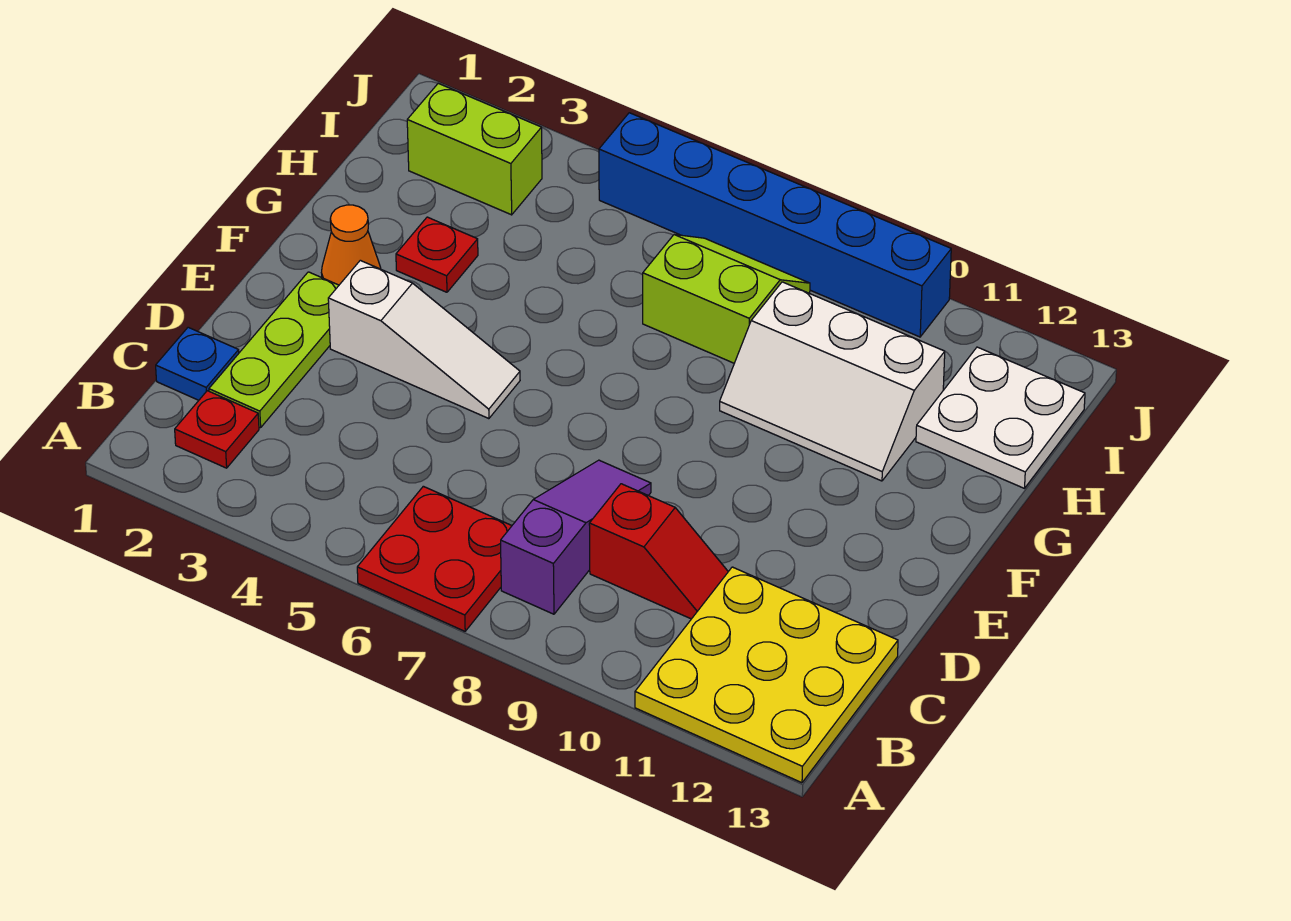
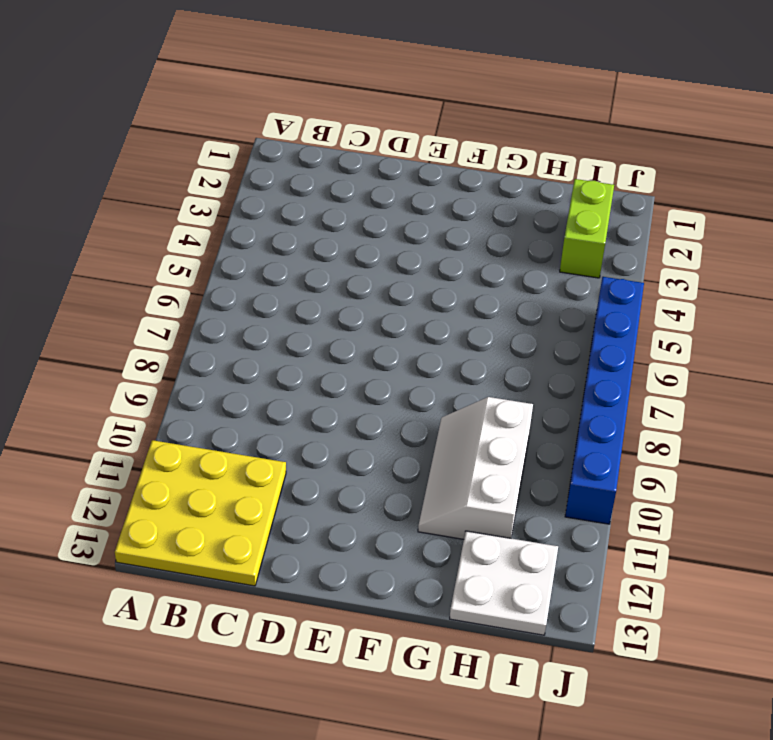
none -> red plate A6:B7 level 1
none -> red plate B2 level 1
none -> purple slope B8:D8 level 1 top B

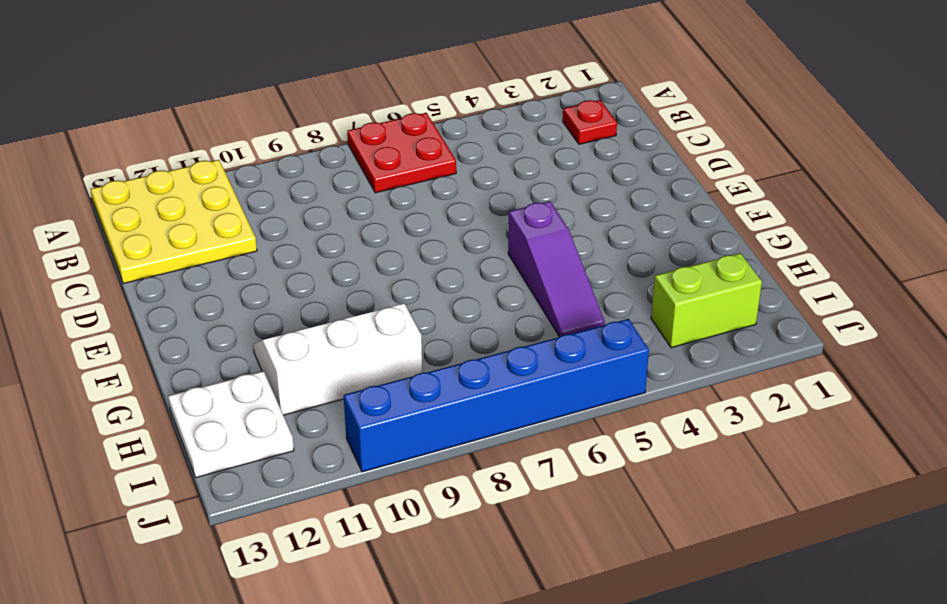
purple slope F5:H5 level 1 top F -> purple slope B8:D8 level 1 top B
none -> blue plate C1 level 1
none -> lime plate C2:E2 level 1
none -> red slope C9:C10 level 1 top 9

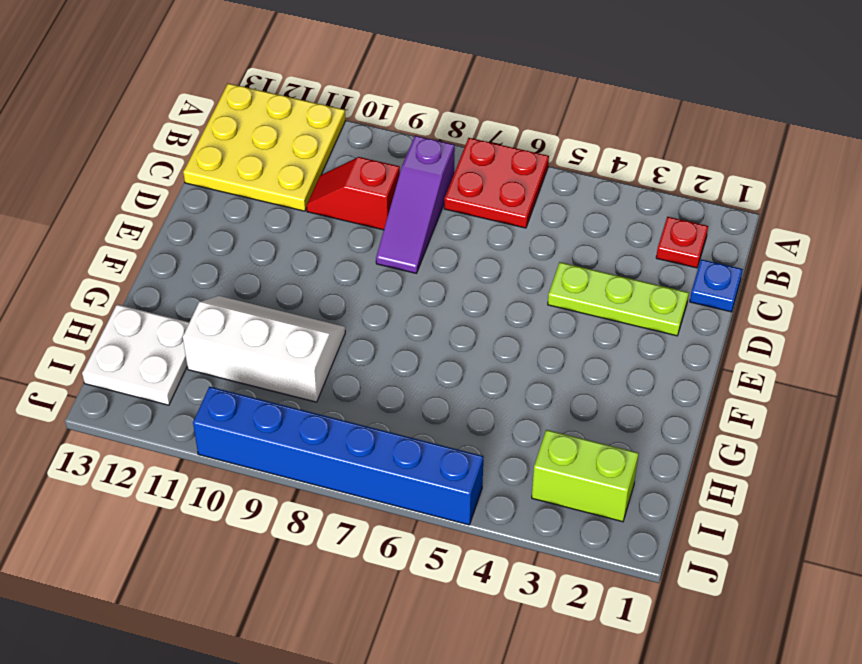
lime plate D2:D4 level 1 -> lime plate C2:E2 level 1
none -> white slope E3:E5 level 1 top 3
none -> orange cone F2 level 1
none -> red plate G3 level 1

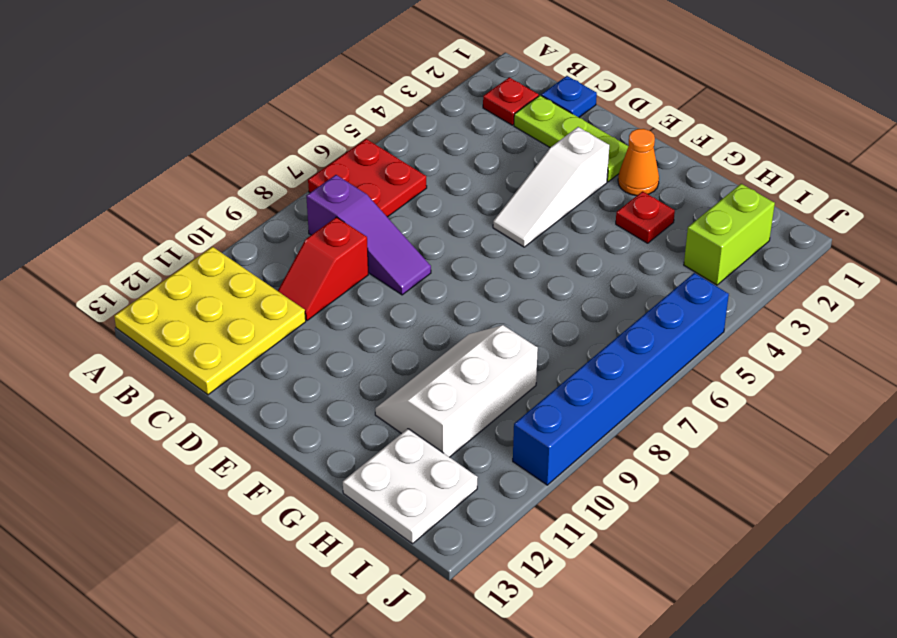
none -> lime slope H7:I8 level 1 top H

